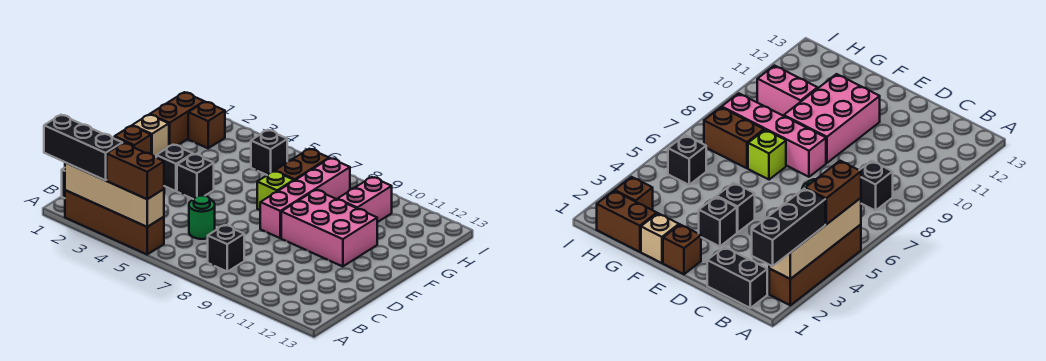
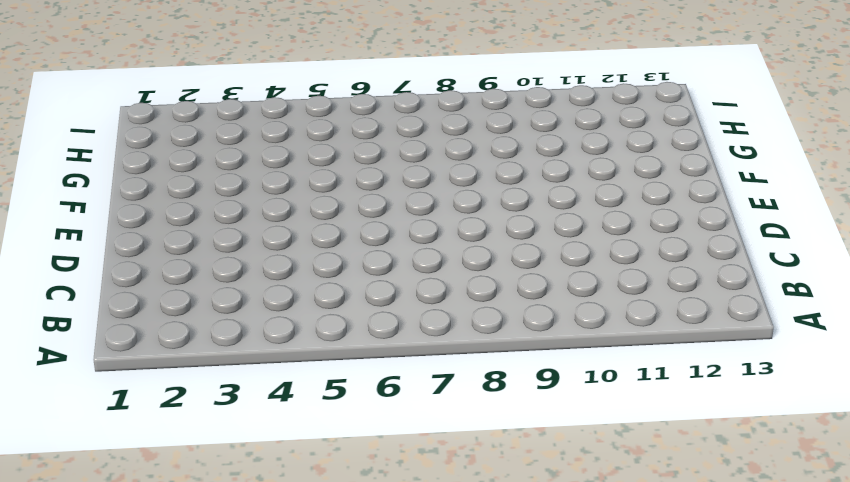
none -> brown brick A2:A5 level 1
none -> black brick B1:C1 level 1
none -> black brick B8 level 1

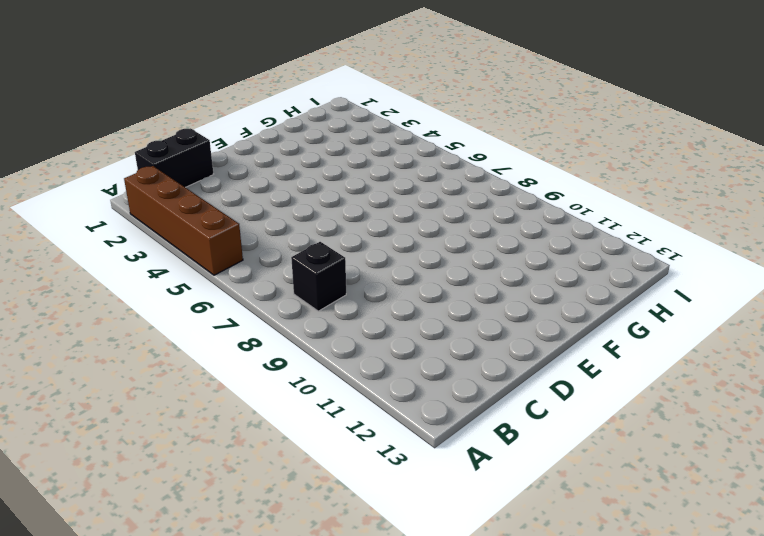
none -> green round brick C6 level 1
none -> brown brick E1 level 1
none -> black brick E3 level 1

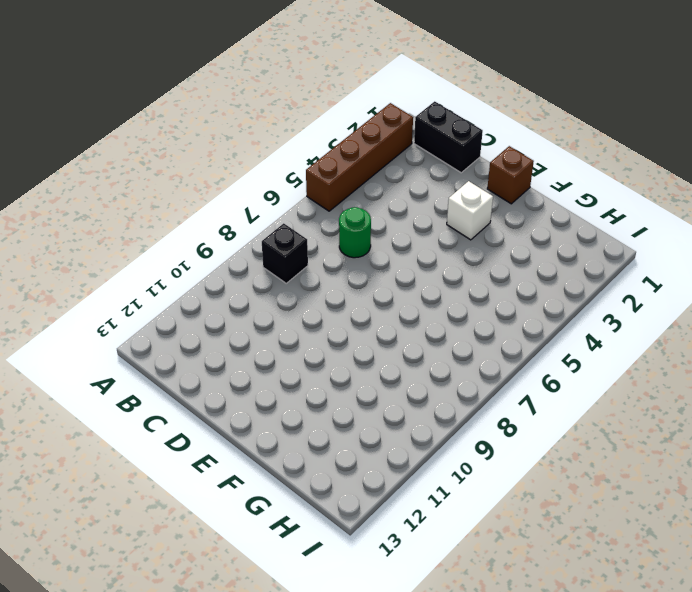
white brick E3 level 1 -> black brick E3 level 1
none -> black brick E4 level 1
none -> pink brick E8:H8 level 1
none -> pink brick E9:F11 level 1

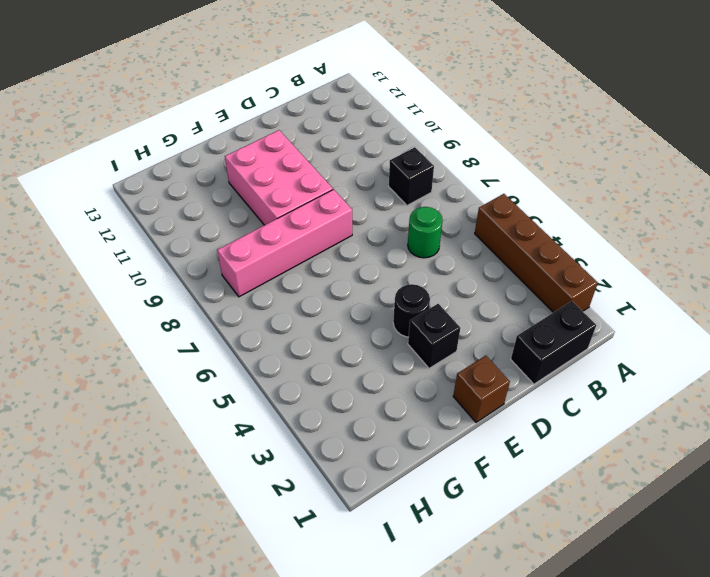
black round brick E4 level 1 -> black brick E4 level 1
none -> tan brick F1 level 1
none -> lime brick F7 level 1
none -> brown brick G1:H1 level 1

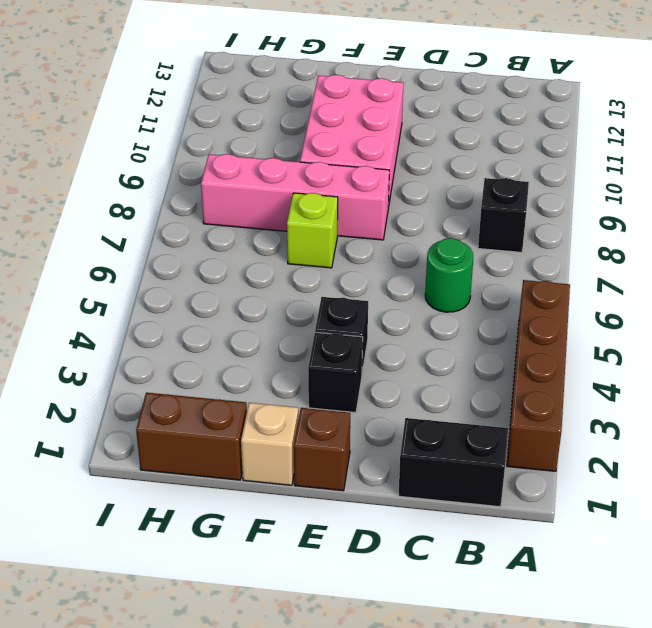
none -> brown brick G7:H7 level 1
none -> pink brick G10:H10 level 1
none -> brown brick H2 level 1

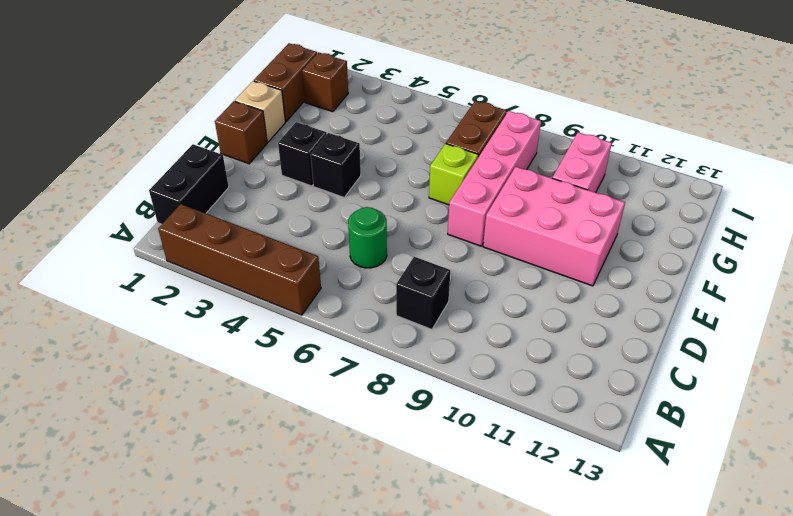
none -> black brick H5 level 1
none -> tan brick A2:A5 level 2
none -> black brick A1:A3 level 3

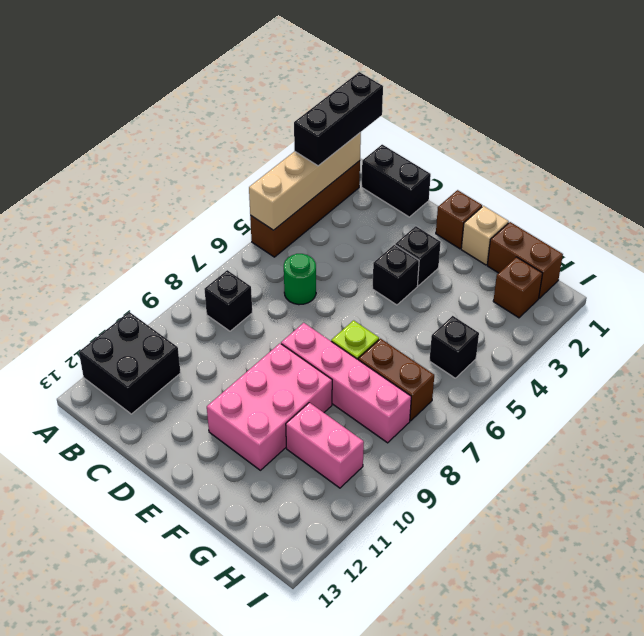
black brick A11:B12 level 1 -> none
none -> brown brick A4:A5 level 3

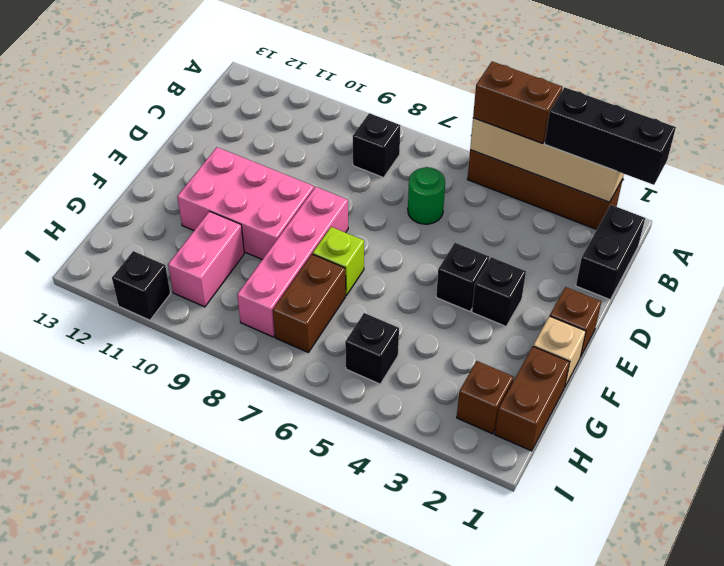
black brick I11 level 1 -> none

